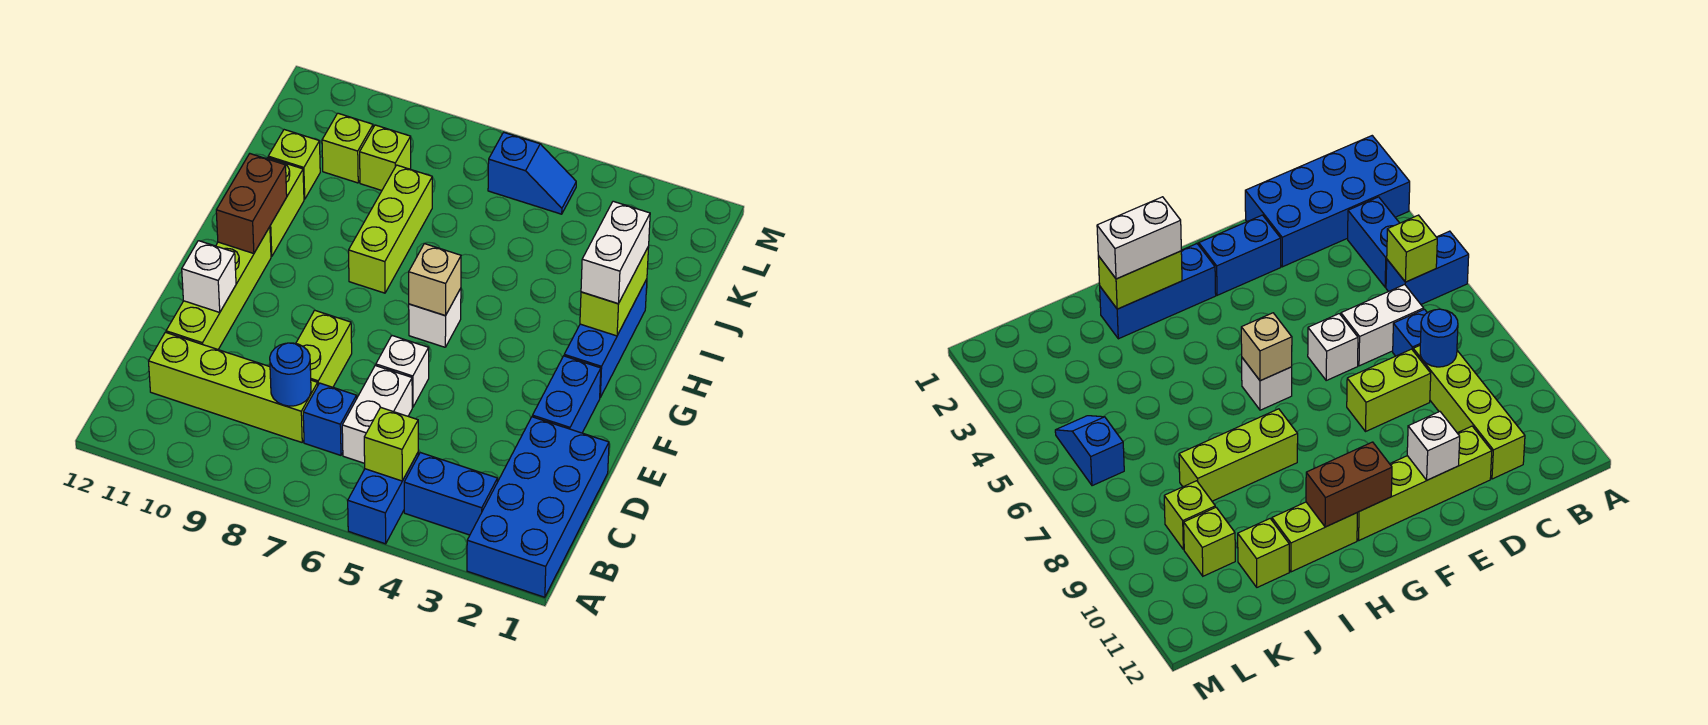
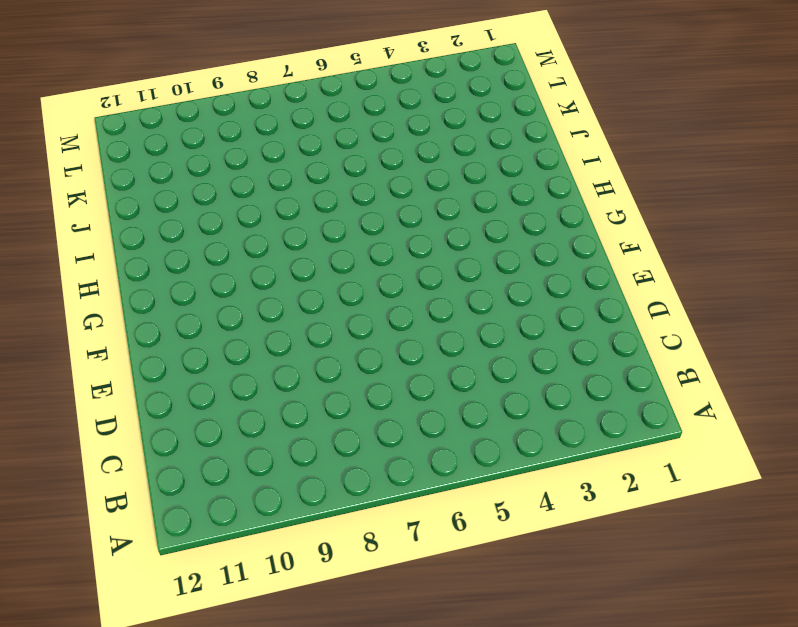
none -> blue brick A1:D2 level 1
none -> blue brick A5:B5 level 1
none -> blue brick B3:B4 level 1

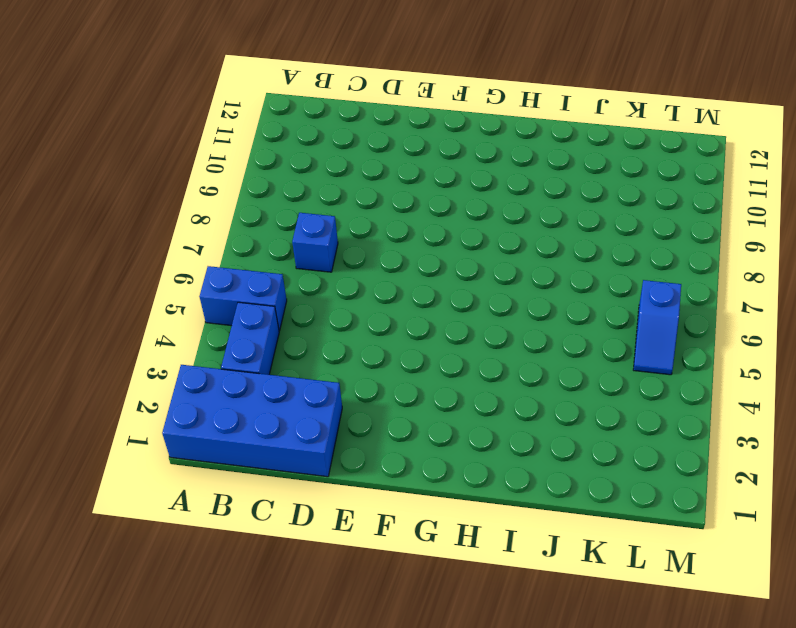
none -> white brick C6:D6 level 1
none -> lime brick C8:C11 level 1
none -> lime brick D8:E8 level 1

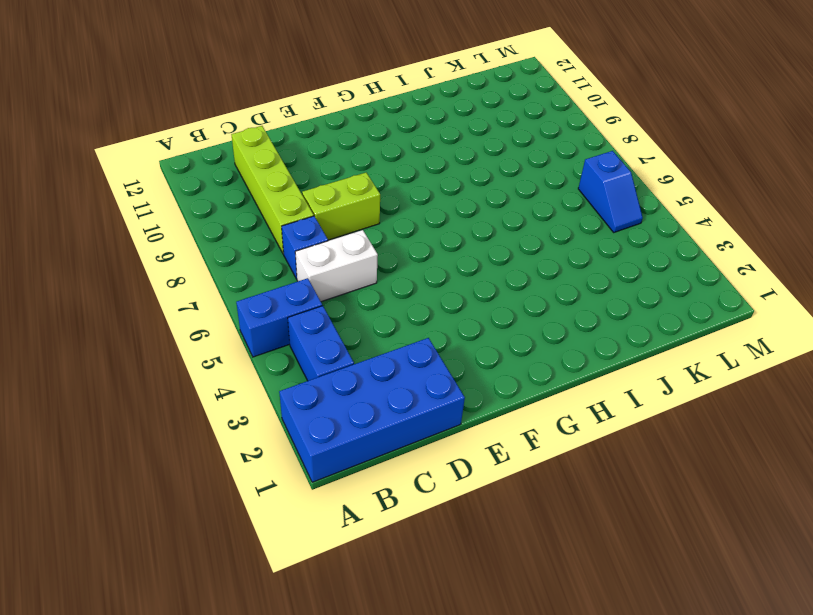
none -> lime brick D11:G11 level 1
none -> blue brick E2:F2 level 1
none -> white brick E6 level 1

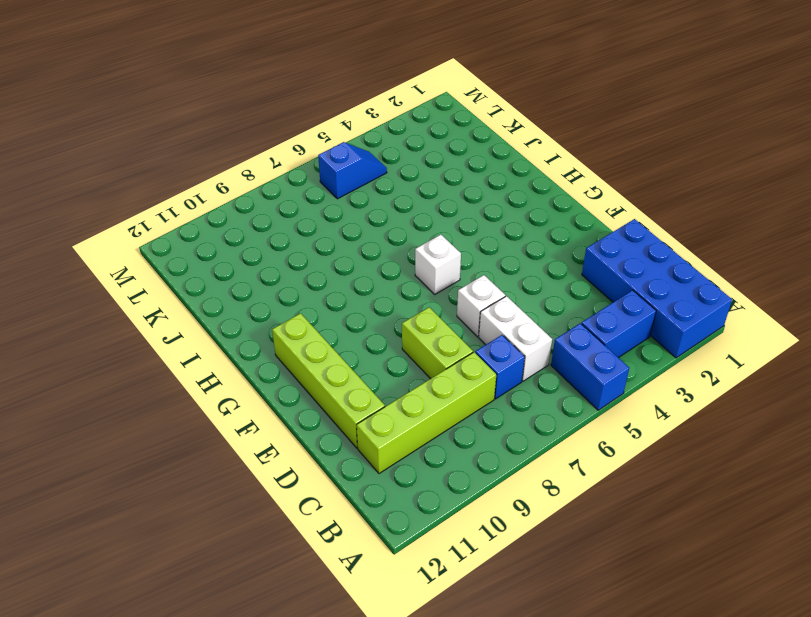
none -> blue brick E2:F2 level 1
none -> blue brick G2:I2 level 1
none -> lime brick H8:J8 level 1

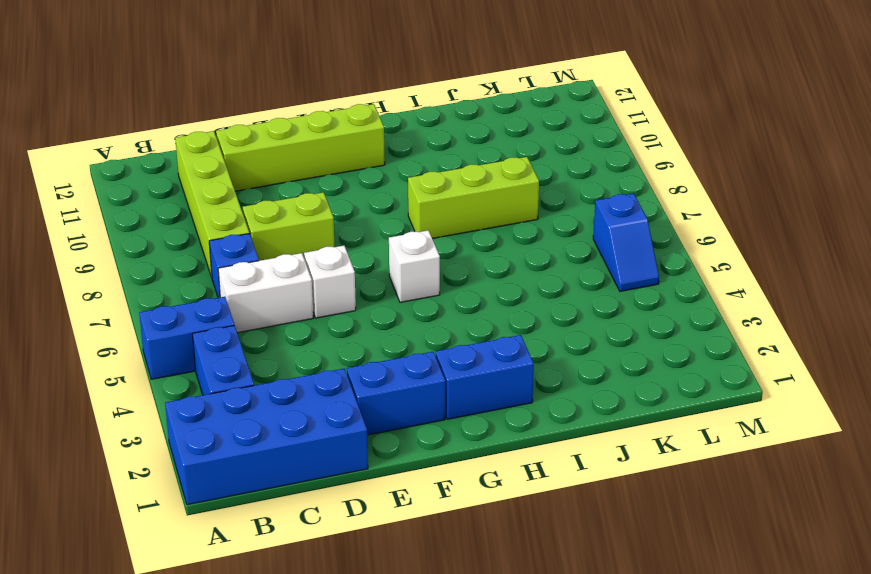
blue brick G2:H2 level 1 -> blue brick G2:I2 level 1
none -> lime brick H11:I11 level 1
none -> lime brick J11 level 1
none -> lime brick K9 level 1

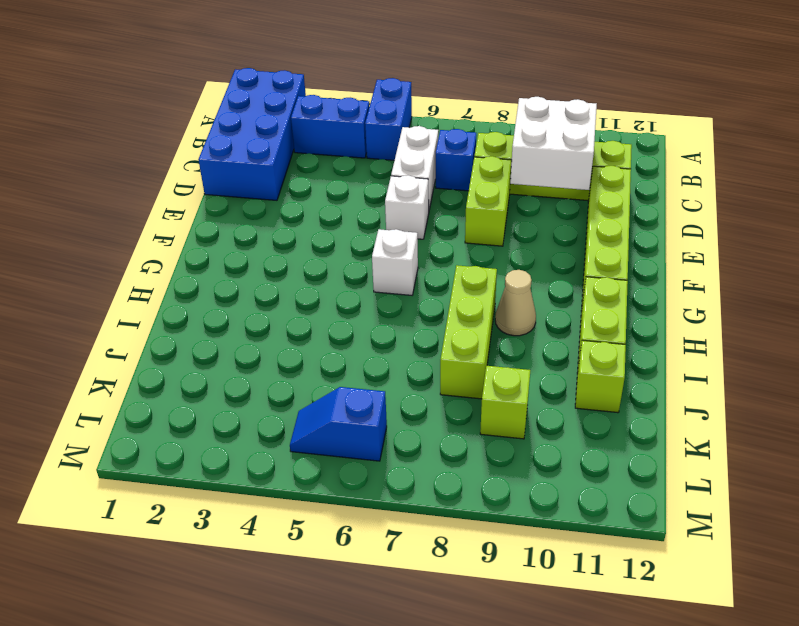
white brick C9:D10 level 2 -> none
tan cone H9 level 1 -> none
none -> blue brick E2:F2 level 1
none -> blue brick G2:I2 level 1
none -> lime brick K10 level 1

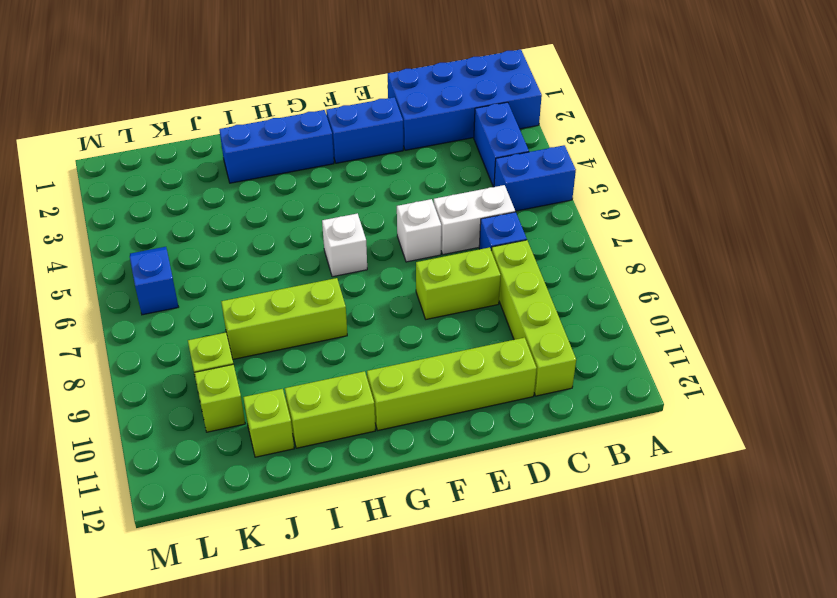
none -> lime brick B5 level 2
none -> blue round brick C8 level 2
none -> white brick E11 level 2

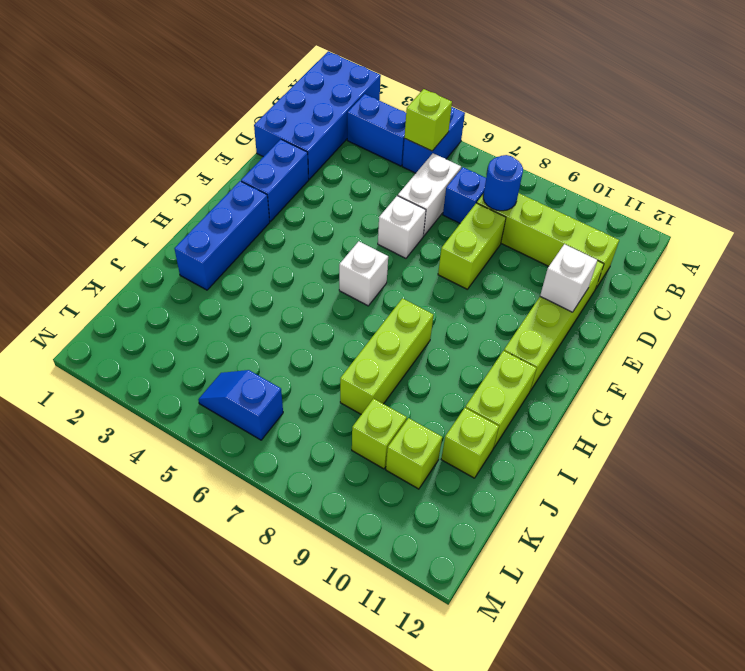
none -> tan brick G6 level 2
none -> brown brick G11:H11 level 2
none -> lime brick H2:I2 level 2

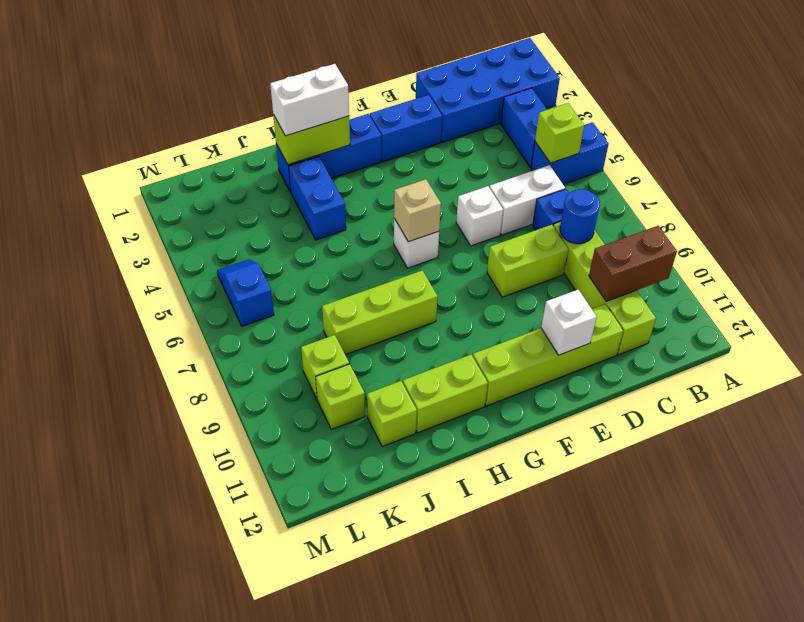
brown brick B10:C10 level 2 -> brown brick G11:H11 level 2
blue brick I3:I4 level 1 -> none

